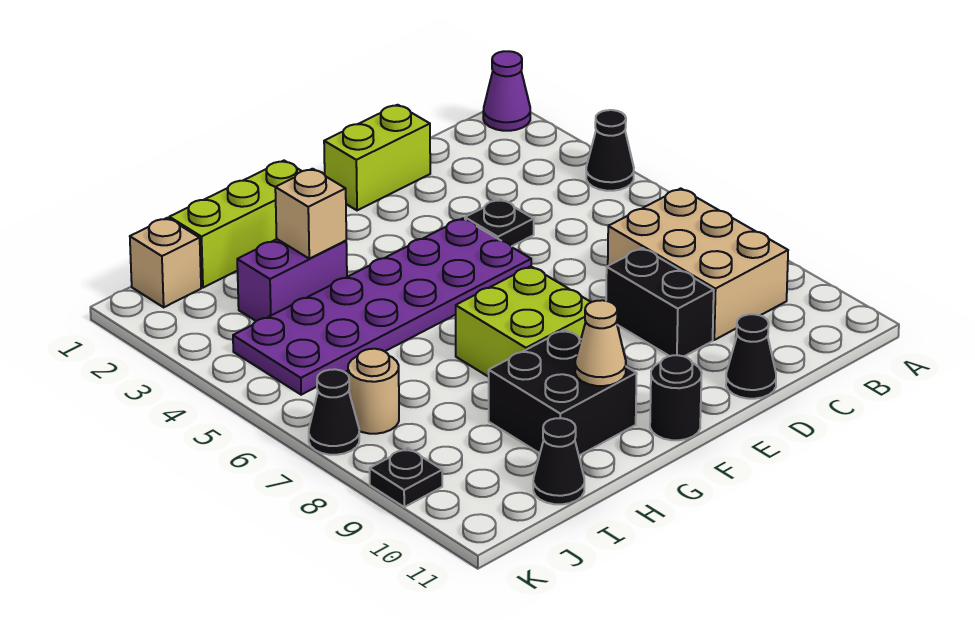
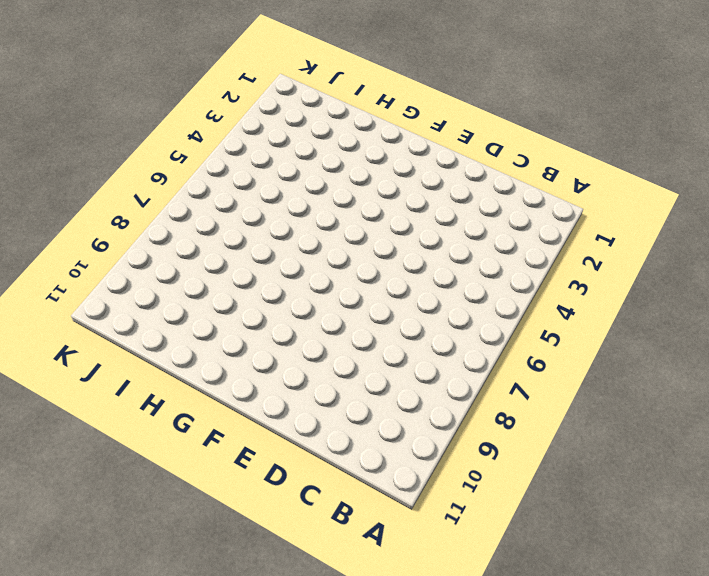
none -> purple cone A1 level 1
none -> black cone A4 level 1
none -> tan brick B7:C9 level 1

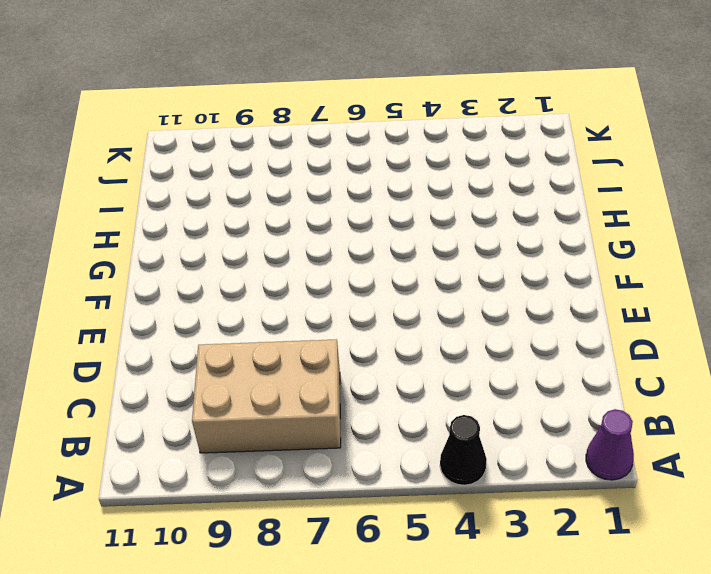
none -> lime brick D1:E1 level 1
none -> black plate D4 level 1
none -> black brick D8:D9 level 1

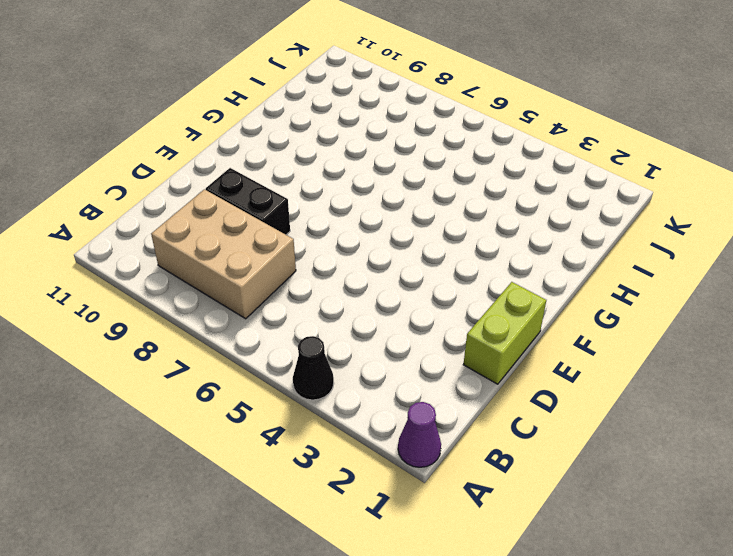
none -> black plate D4 level 1
none -> black cone D11 level 1
none -> purple plate E4:J5 level 1

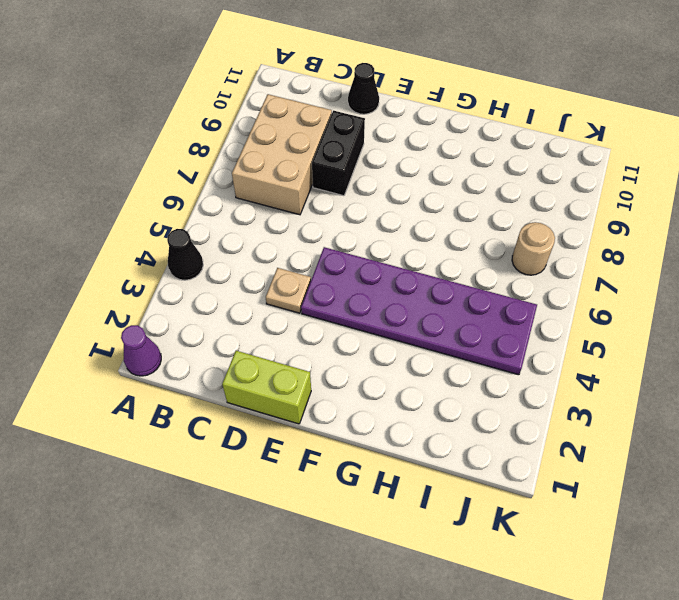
tan plate D4 level 1 -> black plate D4 level 1
none -> lime brick F7:G8 level 1
none -> black round brick F11 level 1
none -> lime brick G1:I1 level 1

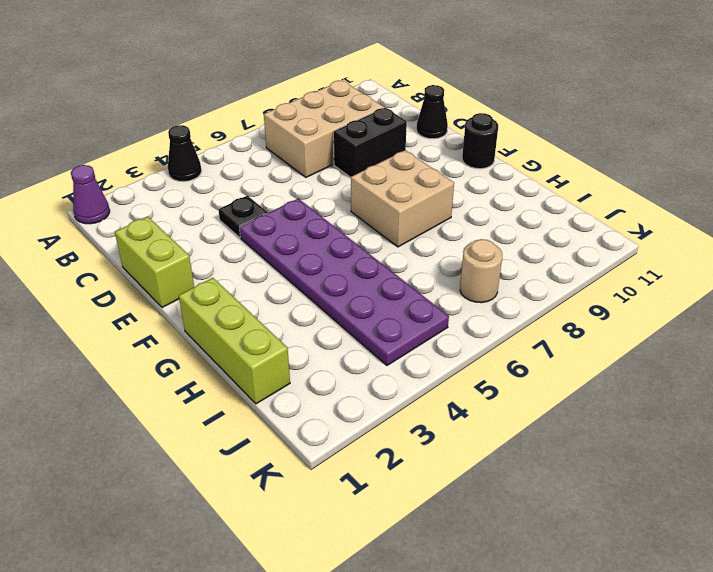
tan brick F7:G8 level 1 -> lime brick F7:G8 level 1
none -> black brick G9:H10 level 1
none -> purple brick H3:I3 level 1
none -> black cone I11 level 1

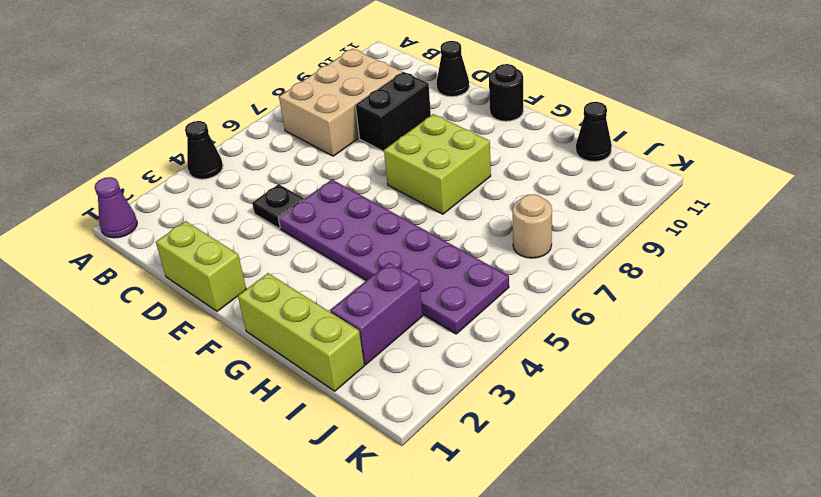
purple brick I2:I3 level 1 -> purple brick H3:I3 level 1
none -> black brick G9:H10 level 1
none -> tan brick J1 level 1
none -> black cone K7 level 1

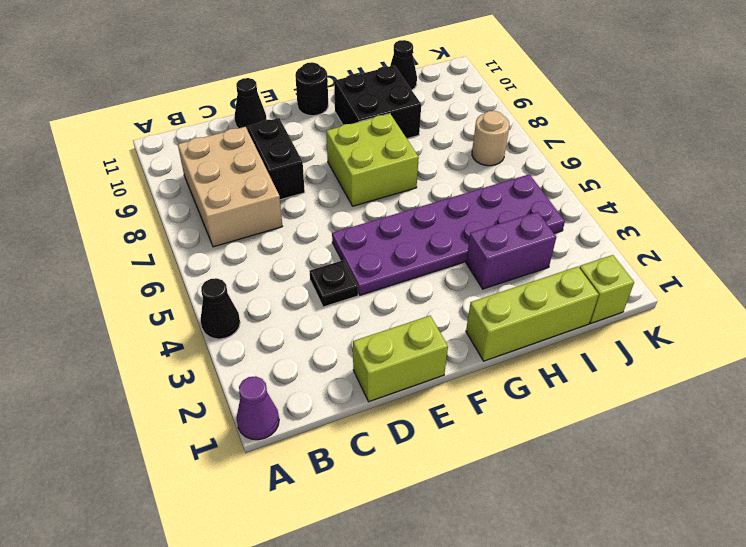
lime brick J1 level 1 -> tan brick J1 level 1
none -> black cone K7 level 1
none -> black plate K9 level 1
none -> tan cone G10 level 2

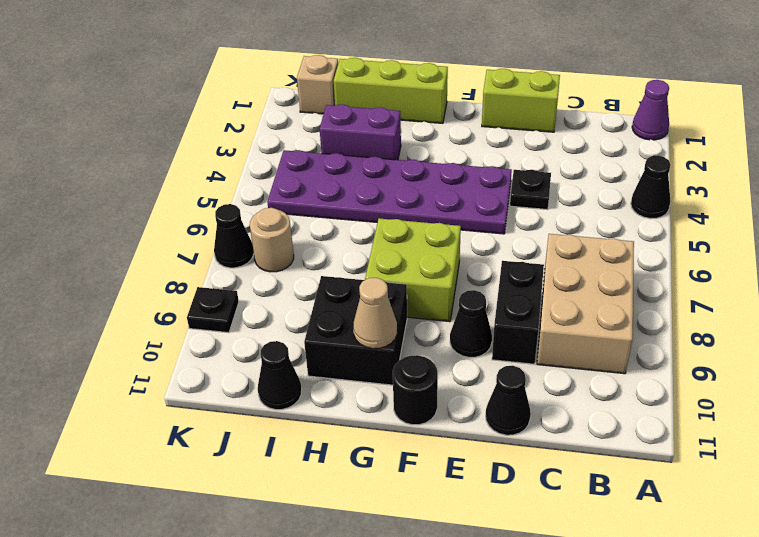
black cone E9 level 1 -> none
none -> tan brick H3 level 2

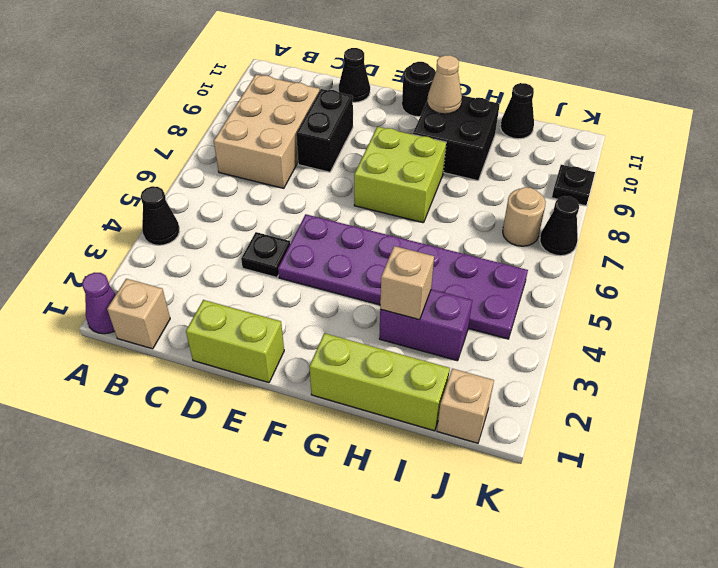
tan brick B1 level 1 -> none

